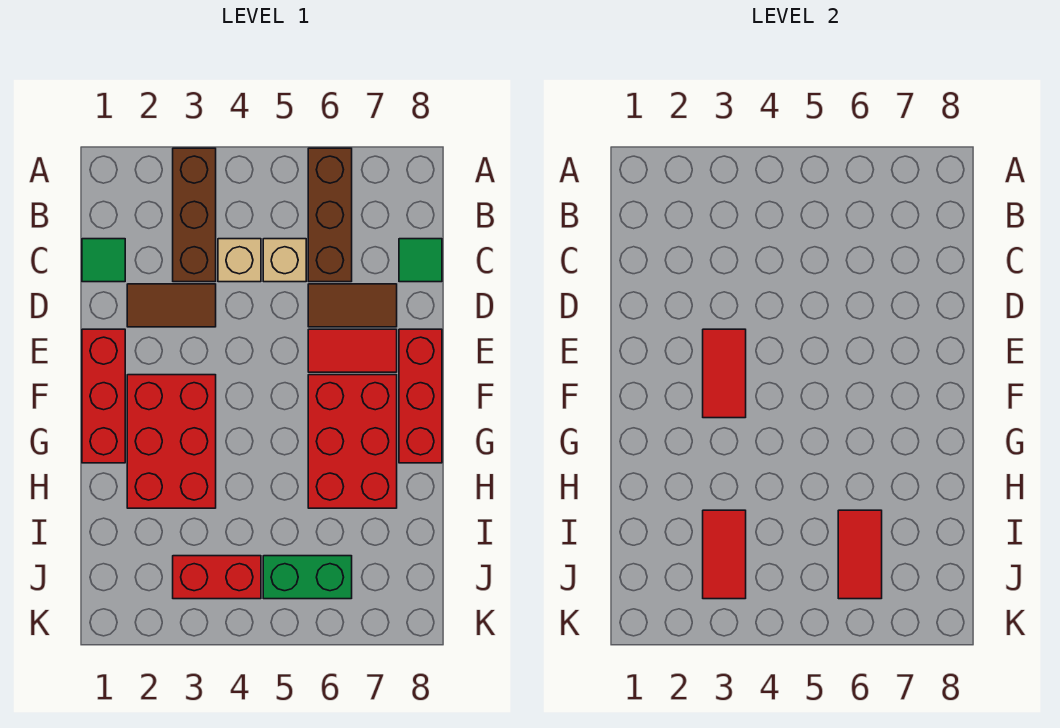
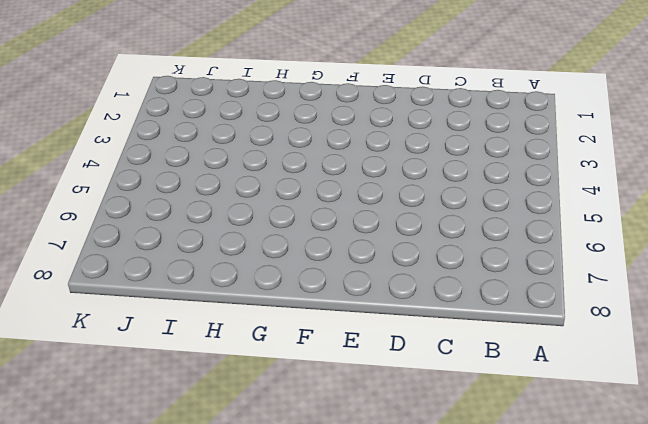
none -> brown brick A3:C3 level 1
none -> brown brick A6:C6 level 1
none -> green tile C1 level 1

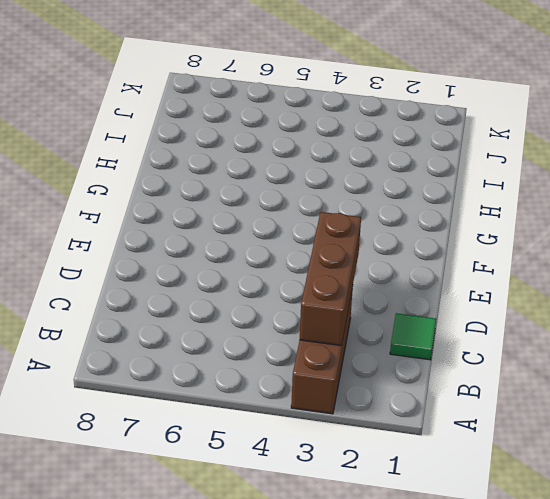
brown brick B3:D3 level 2 -> brown brick A6:C6 level 1
none -> tan brick C4 level 1
none -> tan brick C5 level 1
none -> green tile C8 level 1

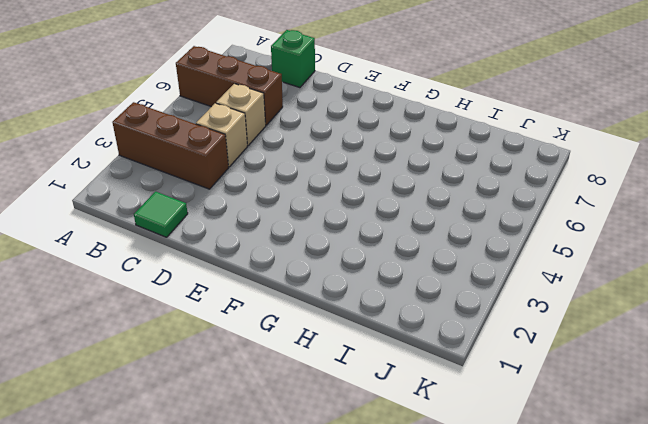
green brick C8 level 1 -> green tile C8 level 1
none -> brown tile D2:D3 level 1
none -> brown tile D6:D7 level 1
none -> red brick E1:G1 level 1

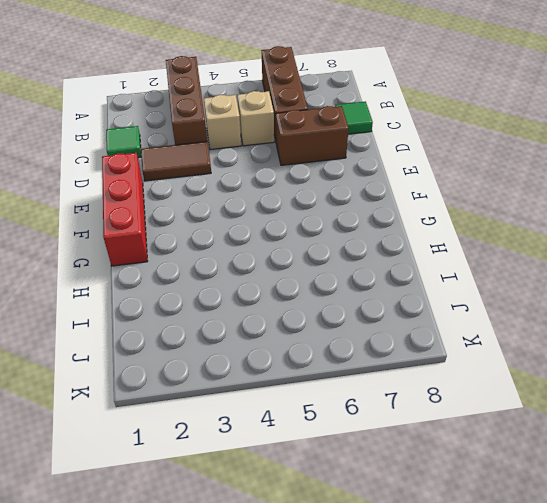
brown brick D6:D7 level 1 -> brown tile D6:D7 level 1
none -> red tile E6:E7 level 1
none -> red brick E8:G8 level 1
none -> red brick F2:H3 level 1

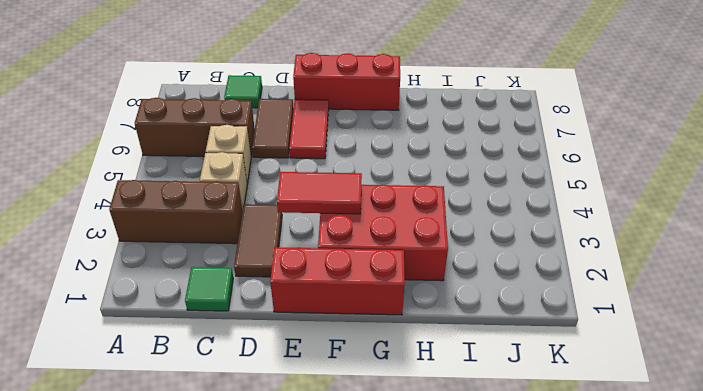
none -> red brick F6:H7 level 1
none -> red brick J3:J4 level 1
none -> green brick J5:J6 level 1

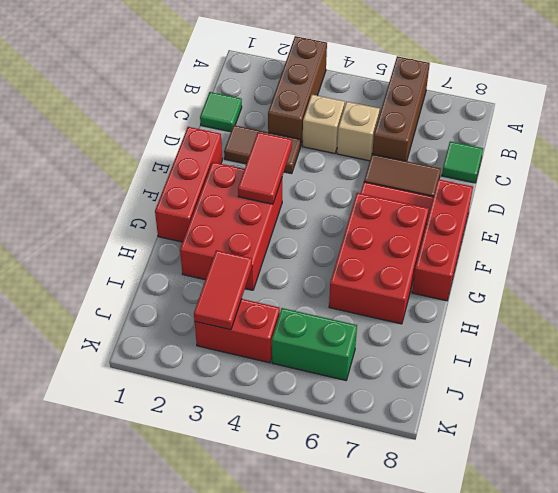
none -> red tile I6:J6 level 2

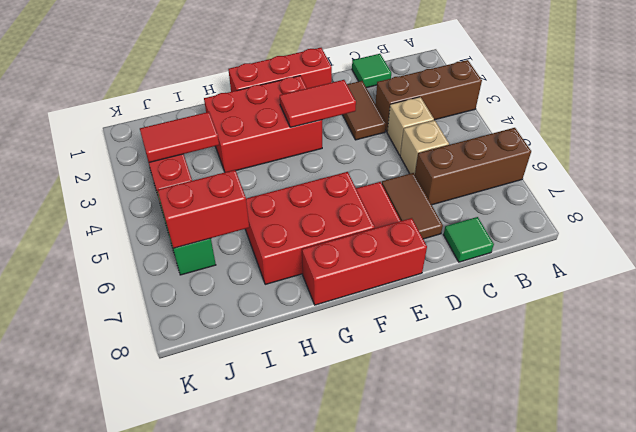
red brick I6:J6 level 2 -> red tile I6:J6 level 2

